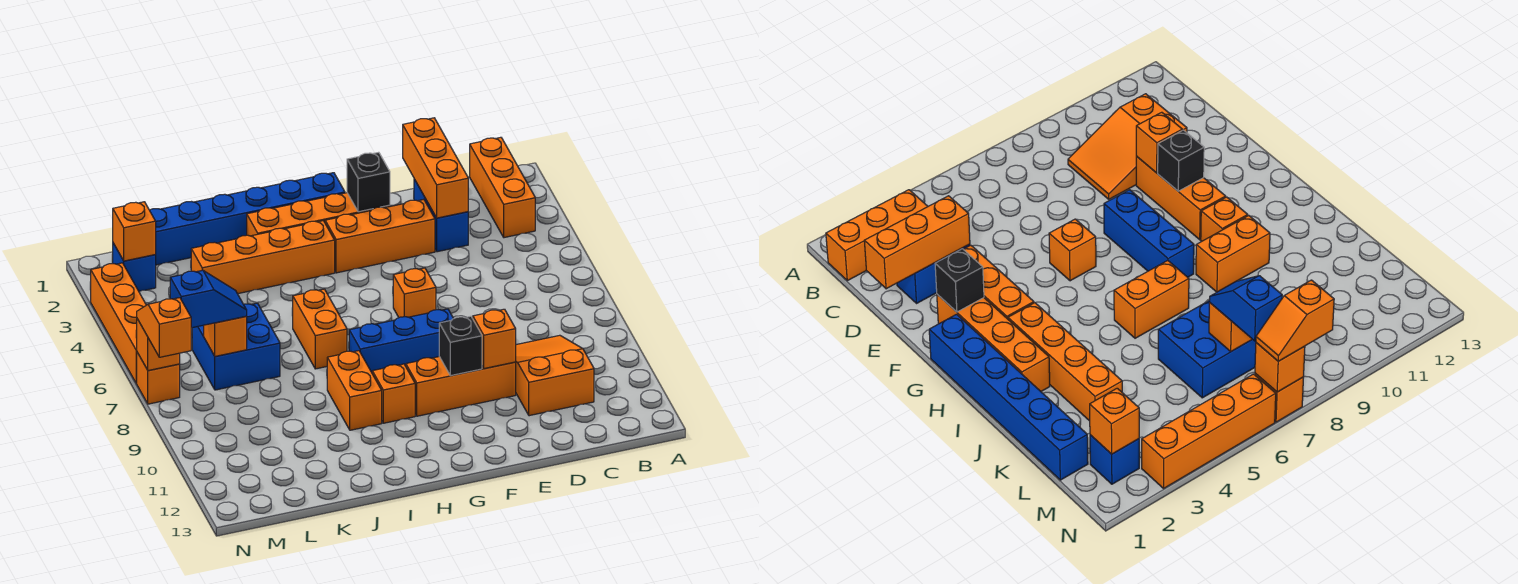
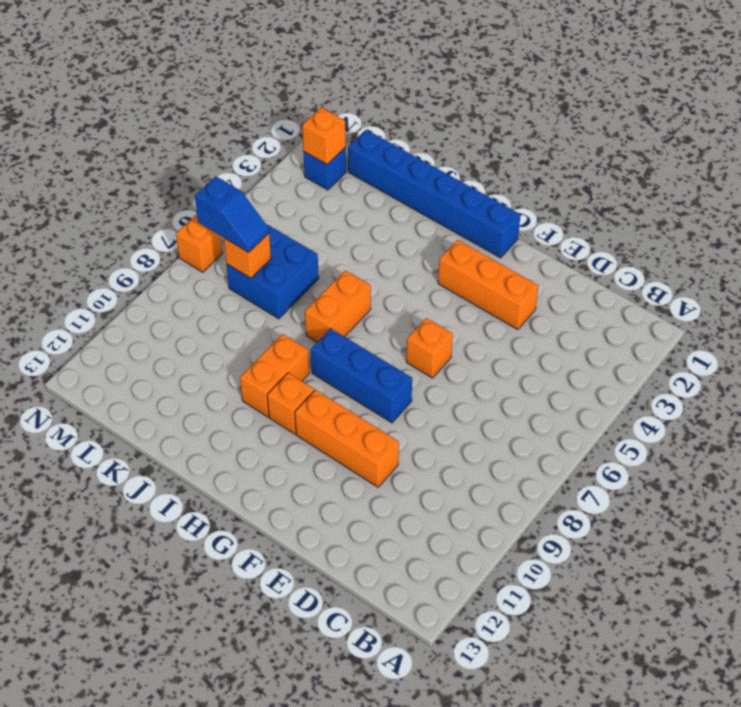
none -> orange brick B1:B3 level 1
none -> orange slope C9:D11 level 1 top 11
none -> blue brick D2:D3 level 1

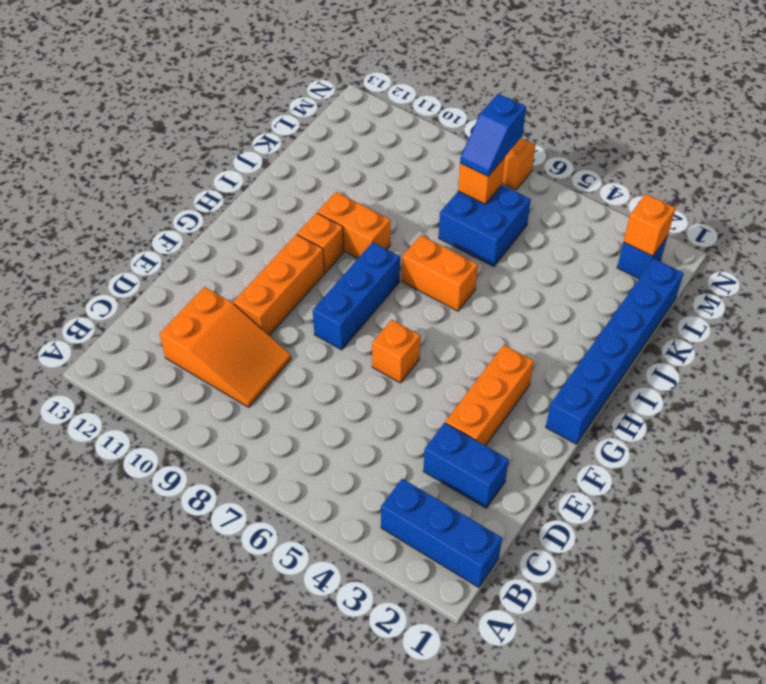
blue brick B1:B3 level 1 -> orange brick B1:B3 level 1
none -> orange brick F2:I2 level 1
none -> orange brick H3:K3 level 1
none -> orange brick N3:N6 level 1

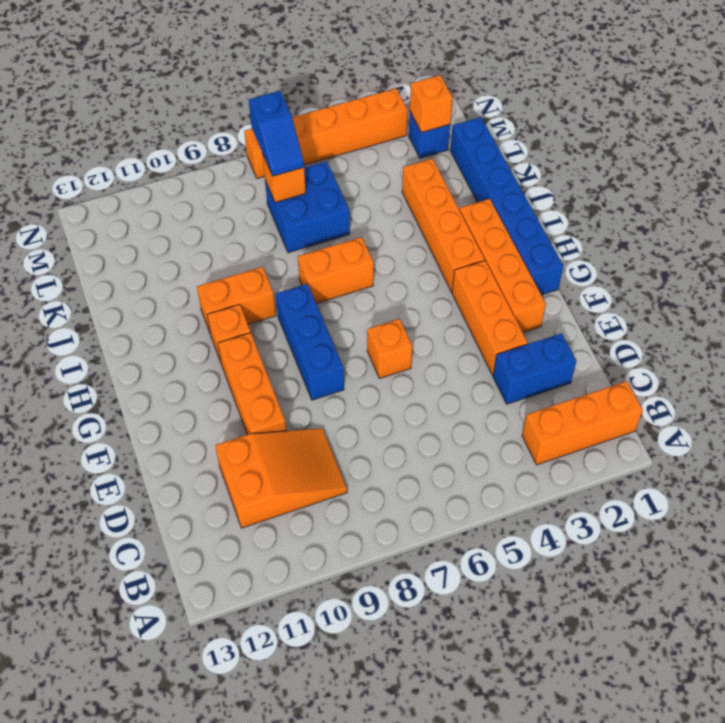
none -> orange brick D1:D3 level 2
none -> orange brick E10 level 2
none -> black brick F2 level 2

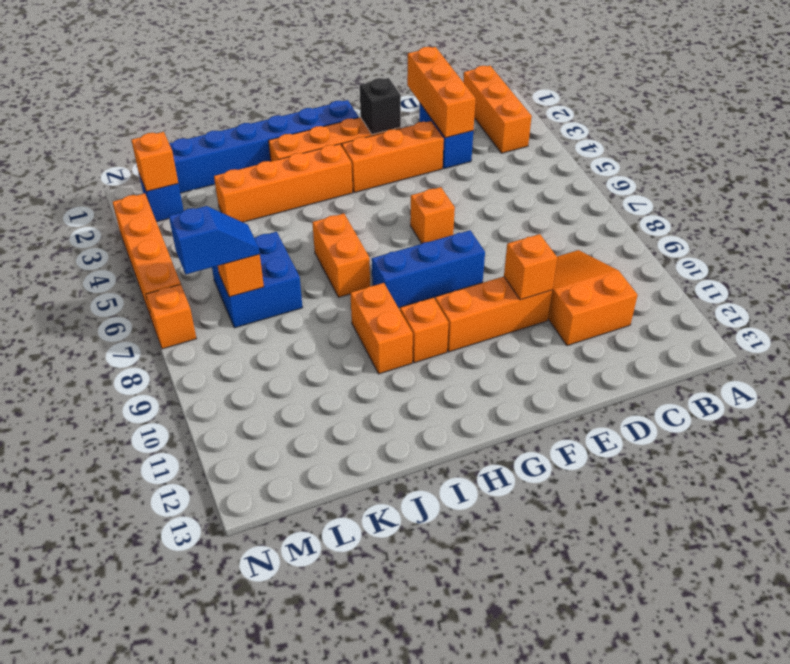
none -> black brick F10 level 2
none -> orange brick N7 level 2
none -> orange slope N7:N8 level 3 top 8

